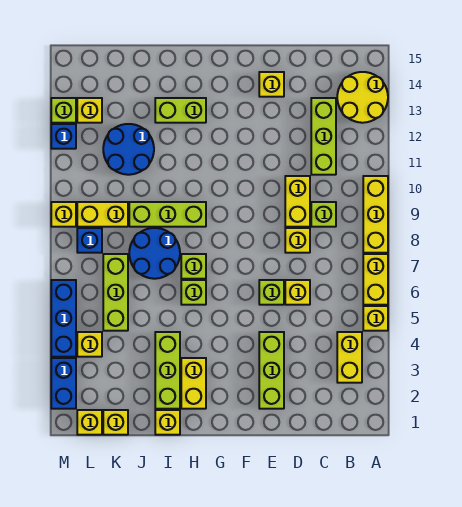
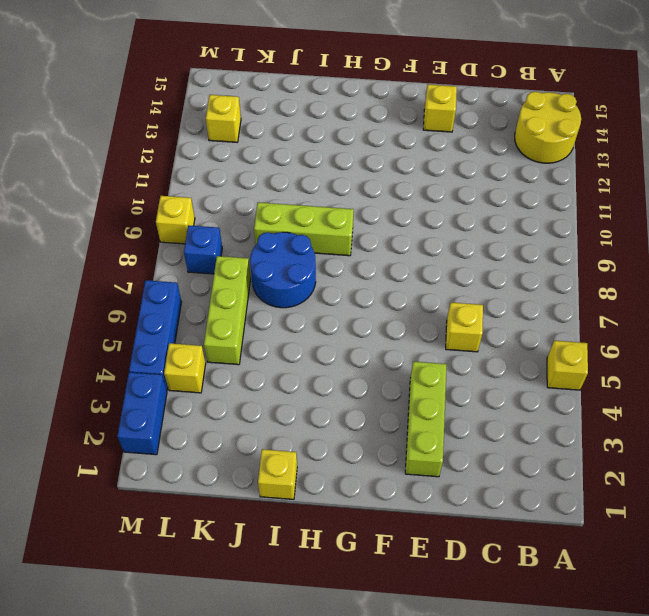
none -> yellow brick A6:A7 level 1
none -> yellow brick A8:A10 level 1
none -> yellow brick B3:B4 level 1
none -> lime brick C9 level 1

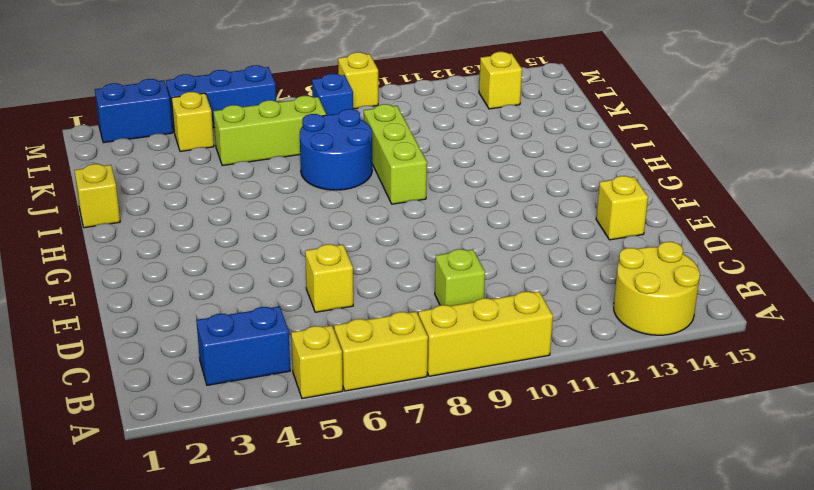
blue brick B3:B4 level 1 -> yellow brick B3:B4 level 1
none -> lime brick C11:C13 level 1
none -> yellow brick D8 level 1
none -> yellow brick D9:D10 level 1
none -> lime brick E2:E4 level 1

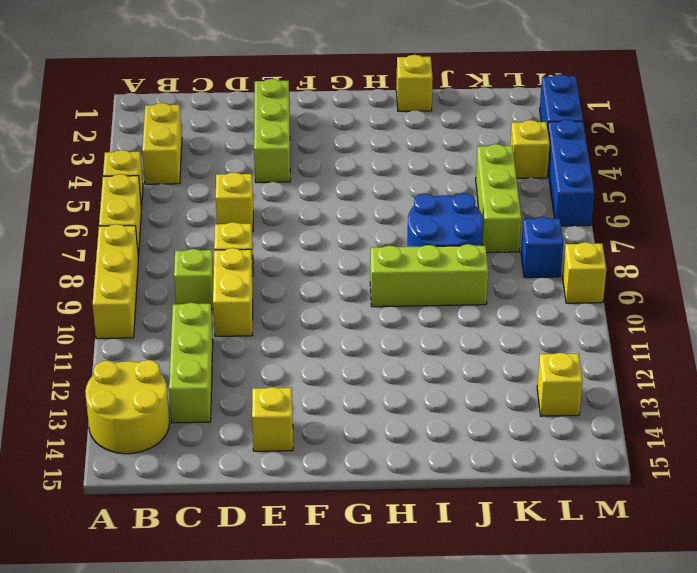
none -> lime brick E6 level 1
none -> yellow brick H2:H3 level 1
none -> lime brick H6 level 1
none -> lime brick H7 level 1

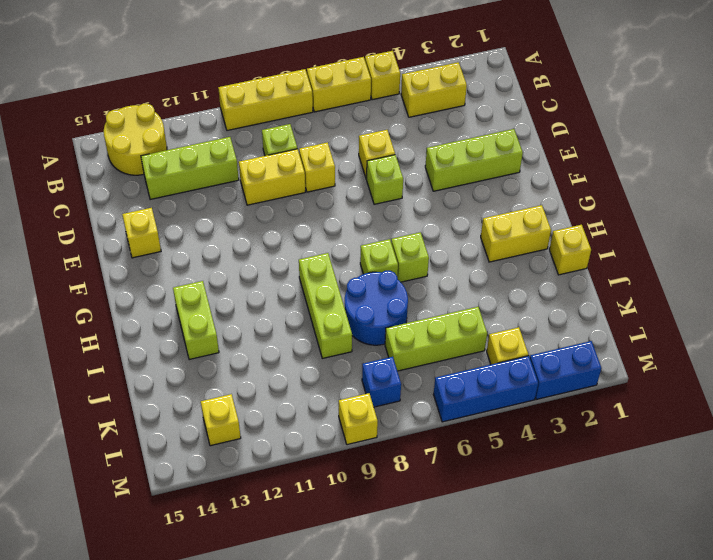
none -> lime brick I2:I4 level 1
none -> blue round brick J11:K12 level 1
none -> yellow brick K1 level 1
none -> yellow brick K9:L9 level 1

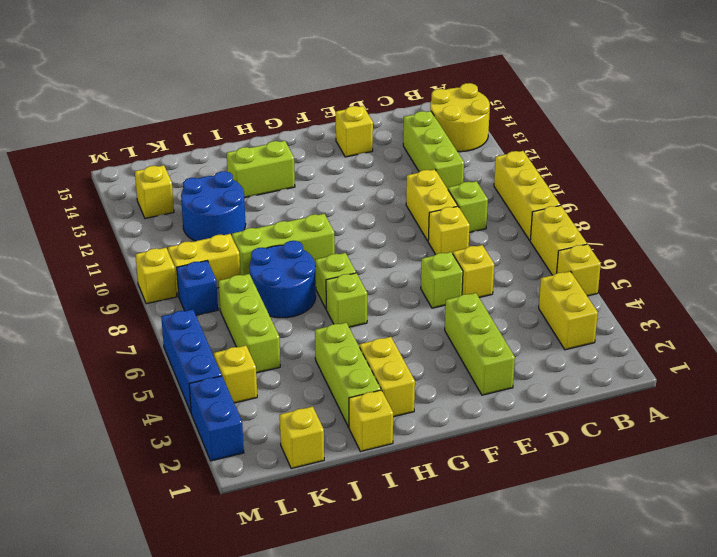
none -> yellow brick L1 level 1
none -> blue brick M12 level 1
none -> lime brick M13 level 1

